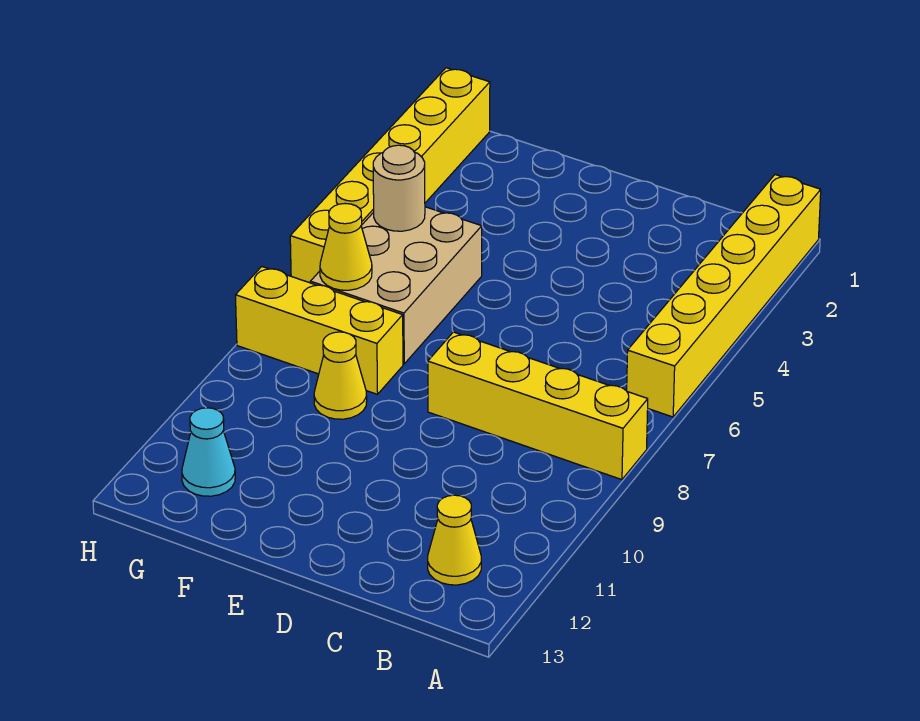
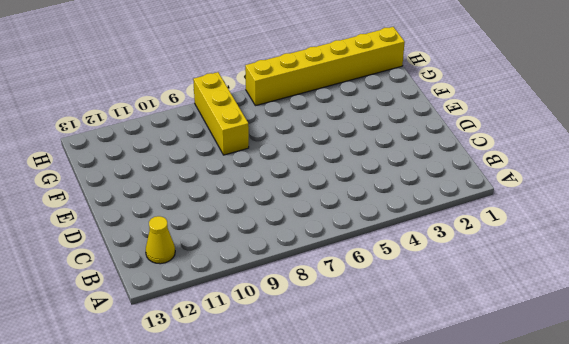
none -> yellow brick A1:A6 level 1
none -> yellow brick A8:D8 level 1

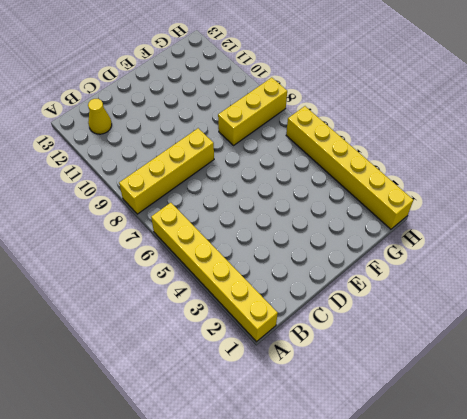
none -> tan brick F5:G7 level 1
none -> yellow cone F9 level 1

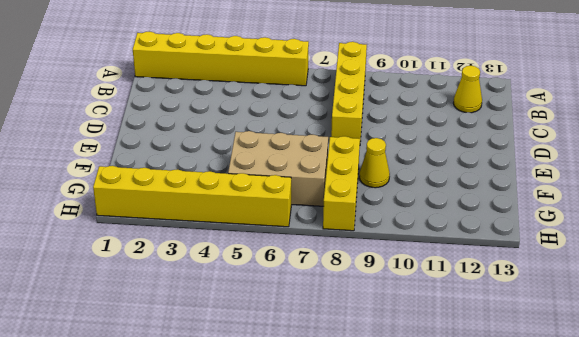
none -> cyan cone G12 level 1
none -> tan round brick G5 level 2

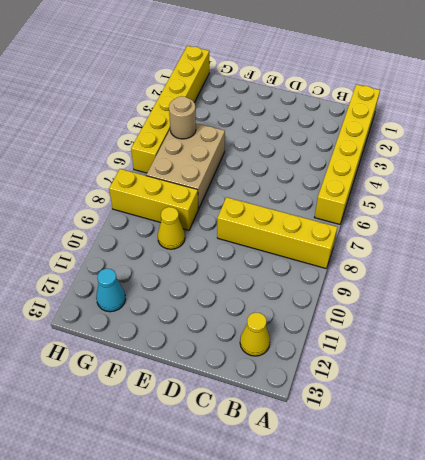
none -> yellow cone G7 level 2

